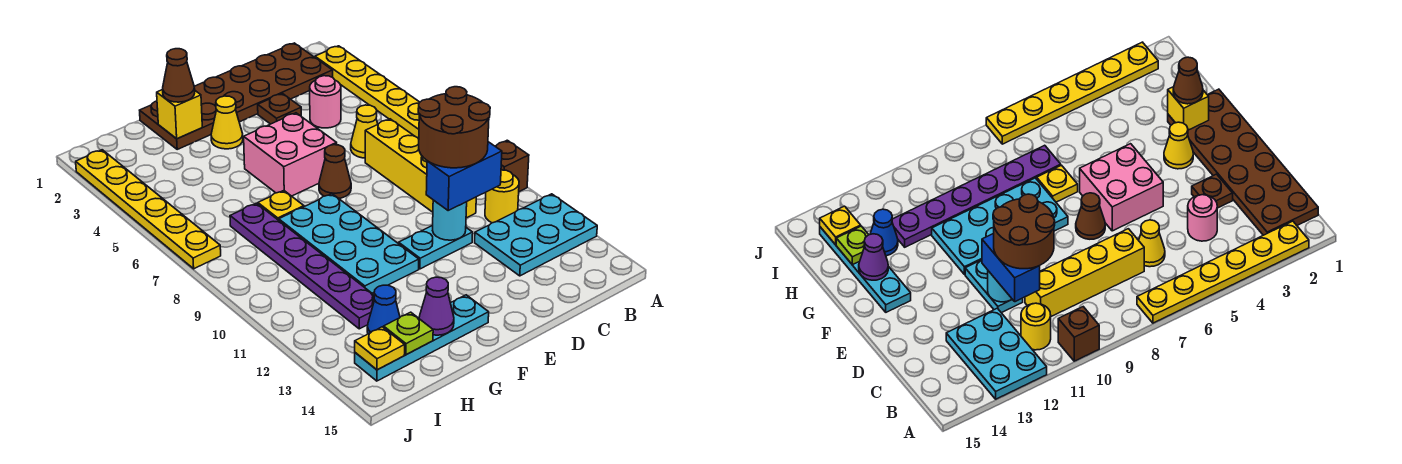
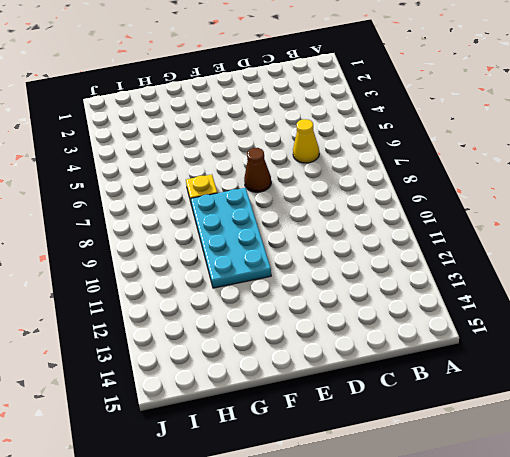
none -> yellow plate A2:A7 level 1
none -> brown brick A10 level 1
none -> cyan plate A12:C13 level 1

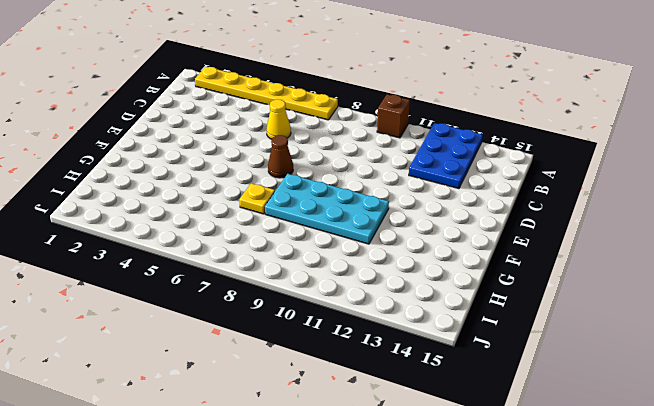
blue plate A12:C13 level 1 -> cyan plate A12:C13 level 1
none -> brown plate B1:G2 level 1
none -> yellow round brick B11 level 1
none -> pink round brick C4 level 1

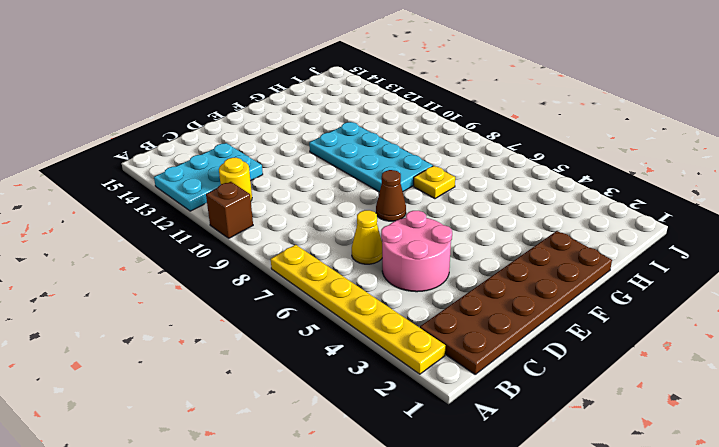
pink round brick C4:D5 level 1 -> pink round brick C4 level 1
none -> yellow brick C7:C10 level 1
none -> brown plate D3 level 1
none -> cyan plate D11:E11 level 1

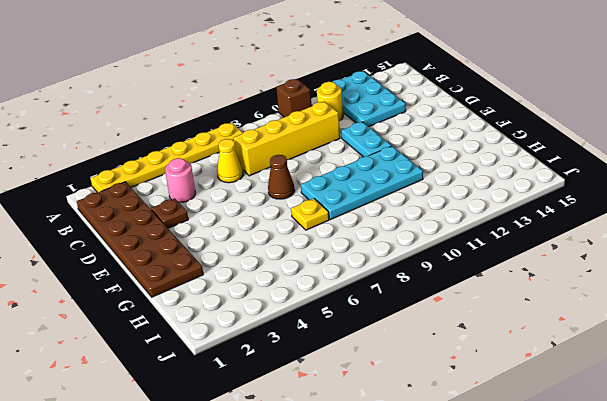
none -> pink brick E5:F6 level 1
none -> yellow cone F3 level 1
none -> cyan plate F14:I14 level 1

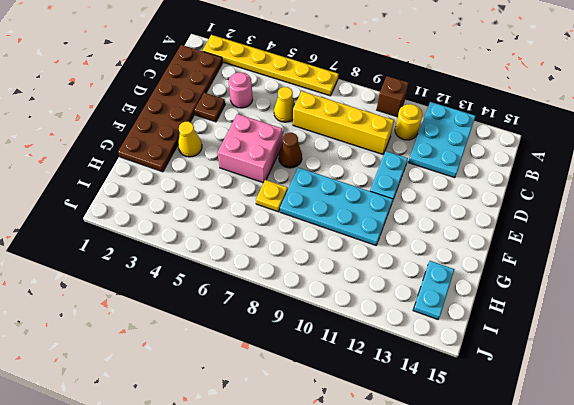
cyan plate H14:I14 level 1 -> cyan plate F14:I14 level 1
none -> purple plate H7:H12 level 1
none -> blue cone H13 level 1
none -> yellow plate J2:J7 level 1

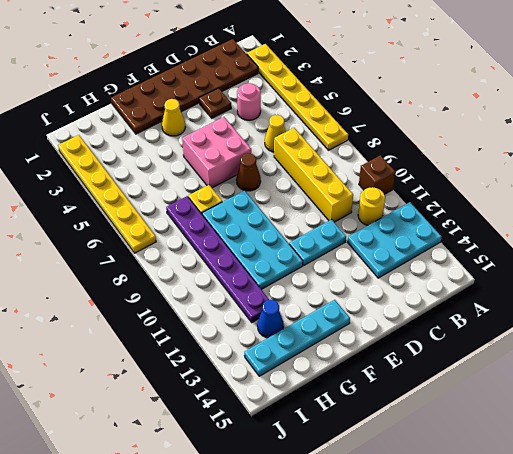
none -> cyan round brick D11 level 2
none -> yellow brick G2 level 2
none -> purple cone G14 level 2

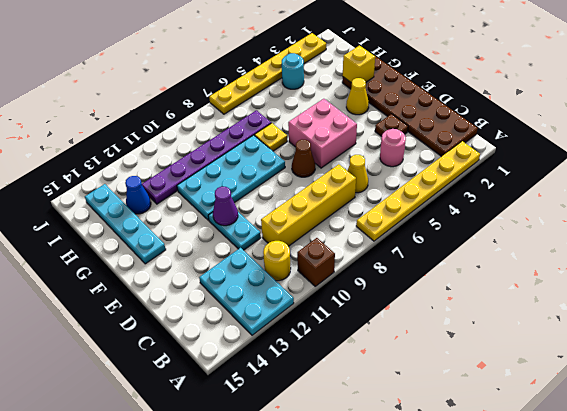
purple cone E11 level 2 -> purple cone G14 level 2
cyan round brick I4 level 1 -> cyan round brick D11 level 2
none -> lime plate H14 level 2
none -> yellow plate I14 level 2
none -> blue brick C11:D11 level 3

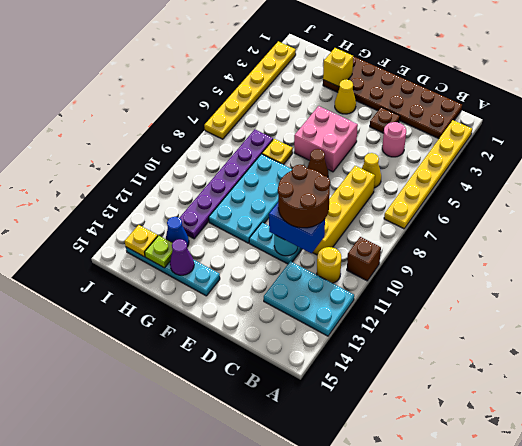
none -> brown cone G2 level 3

